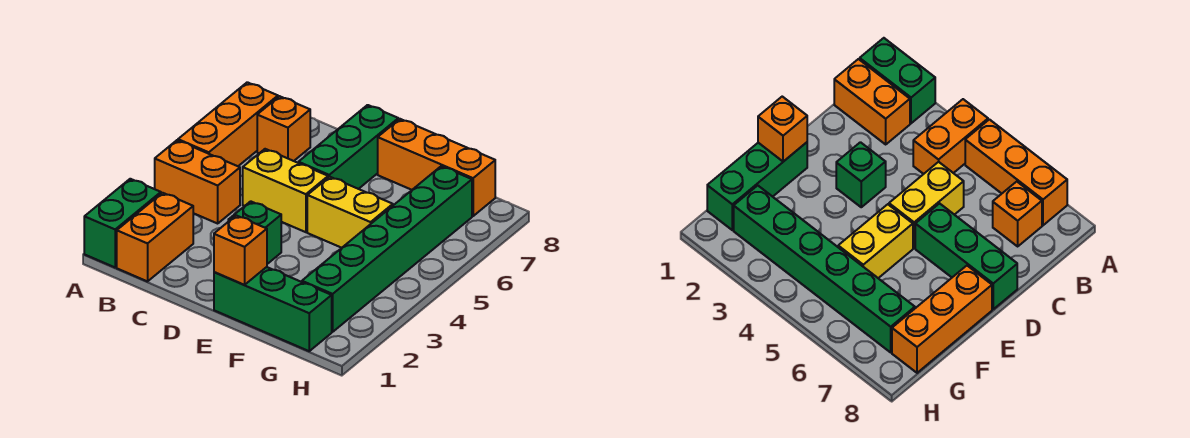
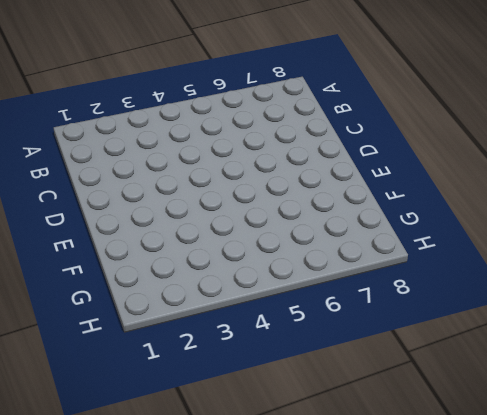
none -> green brick A1:A2 level 1
none -> orange brick A4:B4 level 1
none -> orange brick A5:A7 level 1

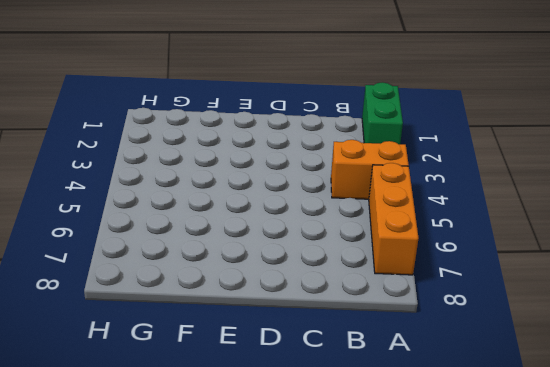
none -> orange brick B1:B2 level 1
none -> orange brick B7 level 1
none -> yellow brick C5:D5 level 1

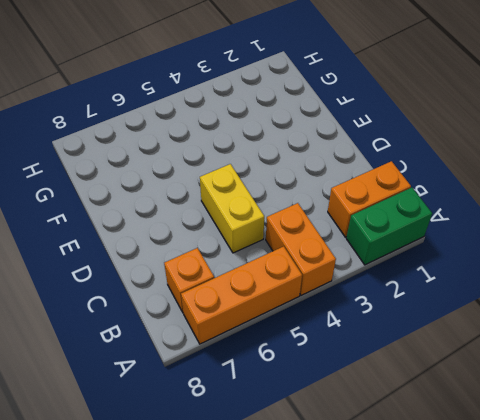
none -> green brick D3 level 1
none -> green brick D6:D8 level 1
none -> green brick E1:G1 level 1

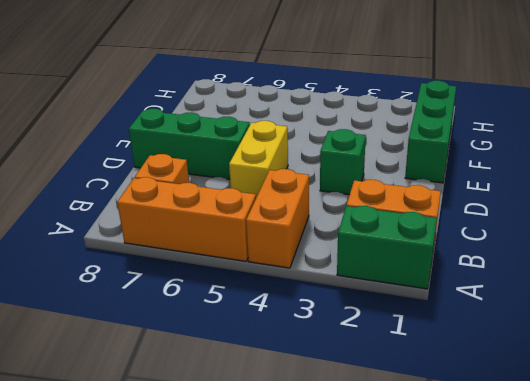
none -> yellow brick E5:F5 level 1
none -> orange brick E8:G8 level 1
none -> green brick G2:G7 level 1

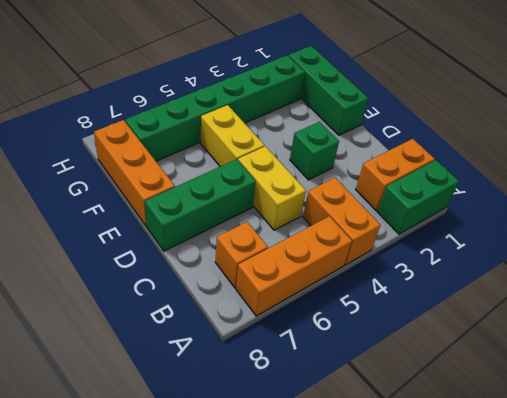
none -> orange brick E1 level 2

